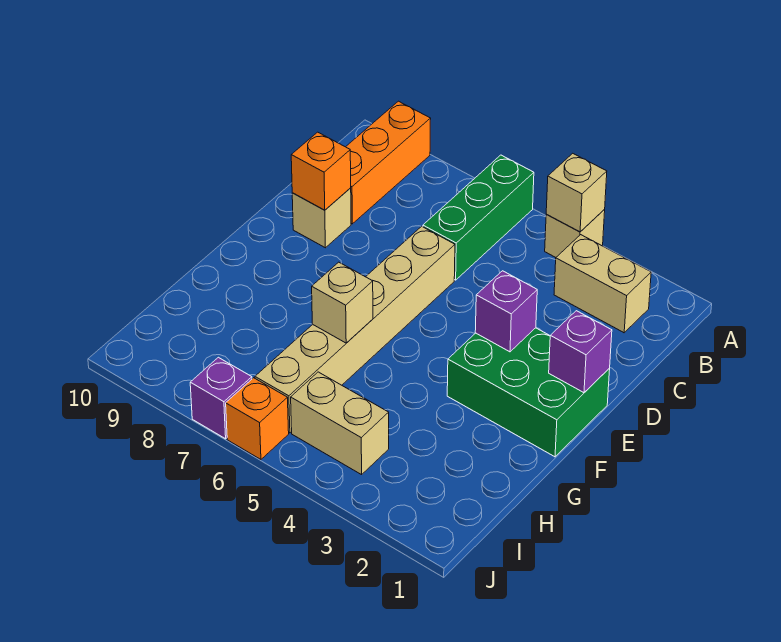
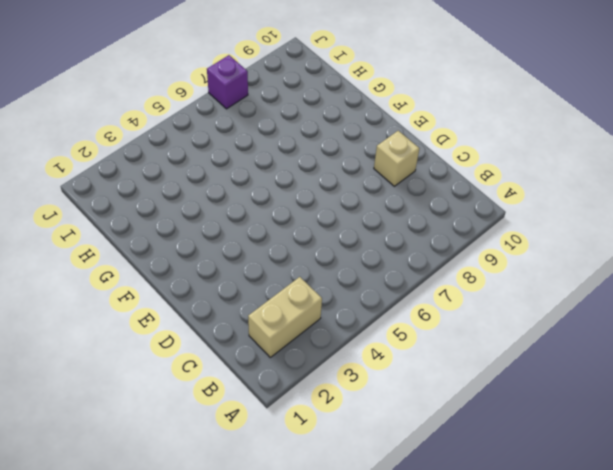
none -> tan brick A4 level 1
none -> green brick A6:C6 level 1
none -> orange brick A9:C9 level 1

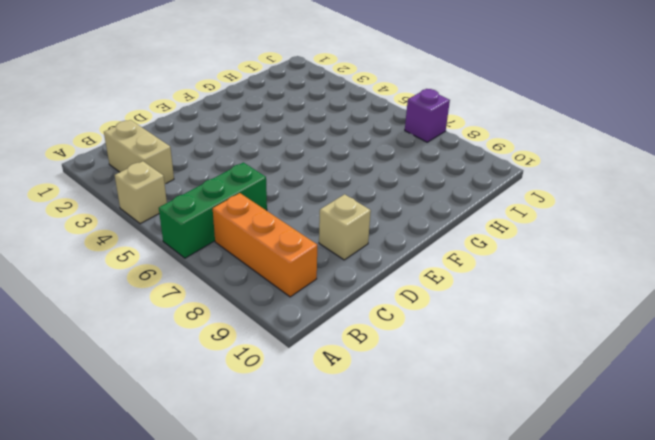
orange brick B7:B9 level 1 -> orange brick A9:C9 level 1
none -> tan brick D6:I6 level 1
none -> green brick E1:F3 level 1
none -> tan brick I4:I5 level 1

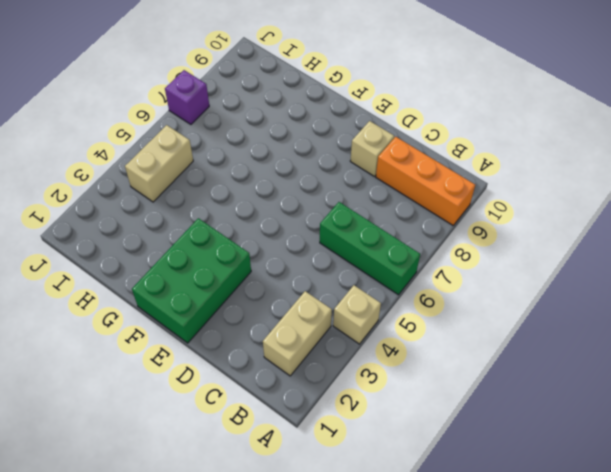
none -> tan brick D6:I6 level 1
none -> orange brick J6 level 1
none -> tan brick A4 level 2

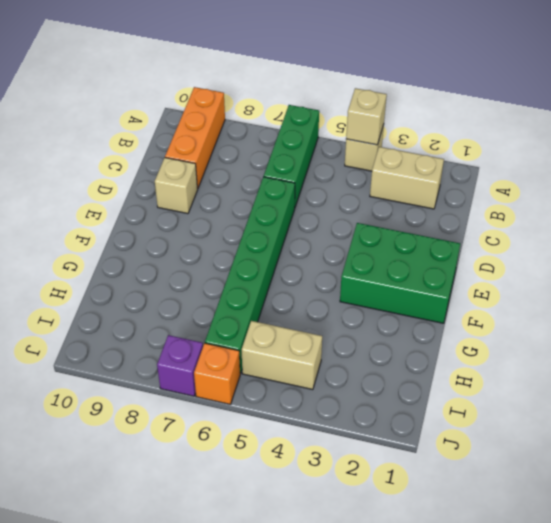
green brick D6:I6 level 1 -> tan brick D6:I6 level 1
none -> orange brick D9 level 2
none -> purple brick E1 level 2
none -> purple brick E3 level 2

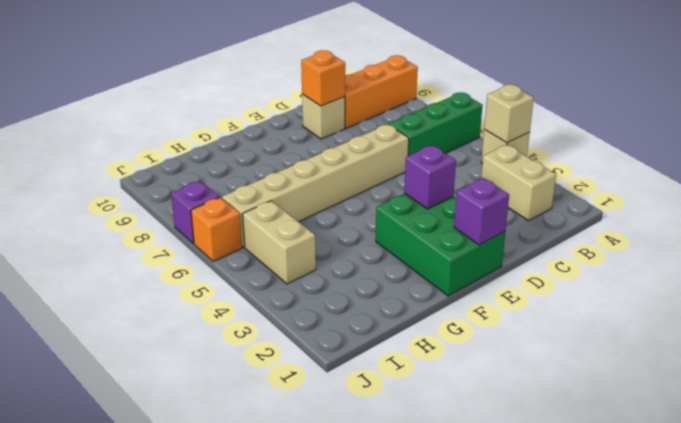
none -> tan brick G6 level 2

